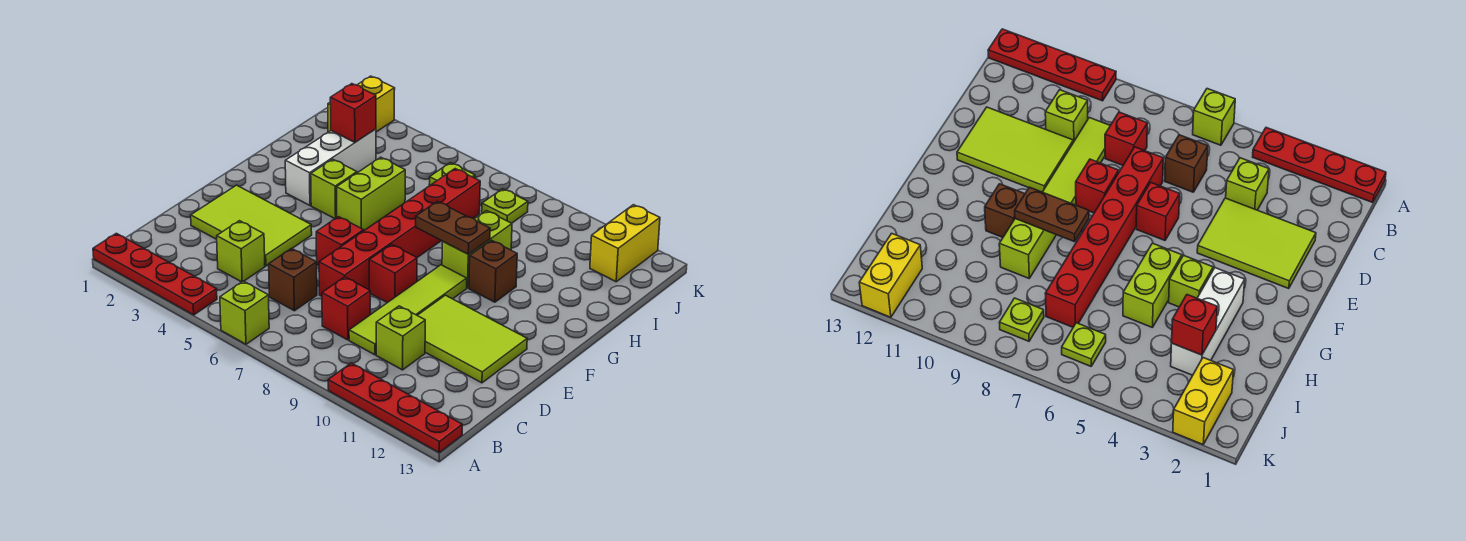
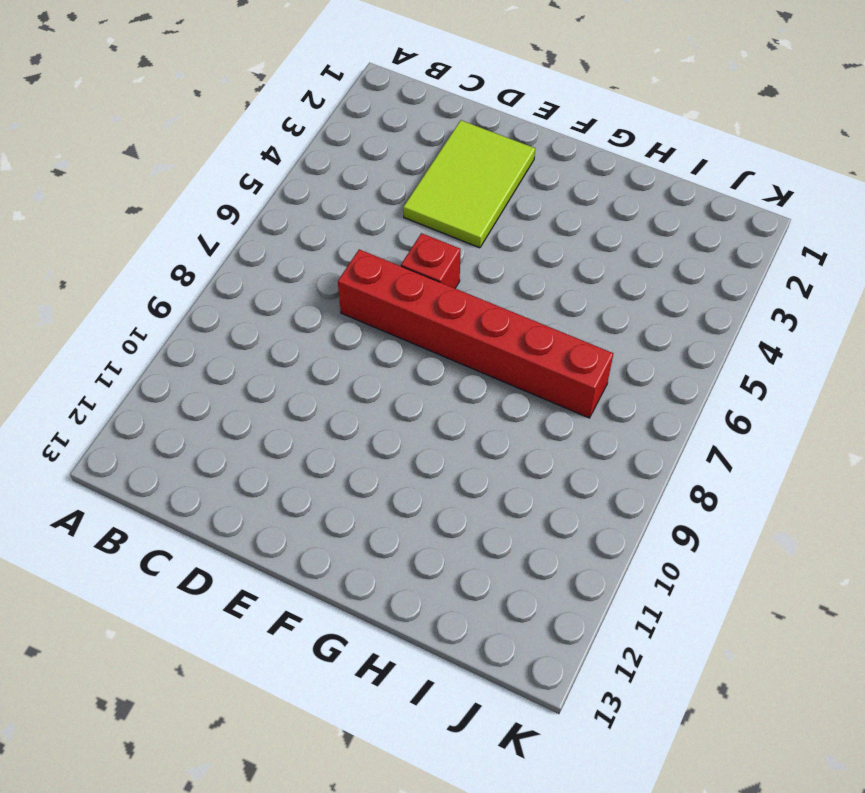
none -> red plate A1:A4 level 1
none -> lime brick A6 level 1
none -> red plate A10:A13 level 1

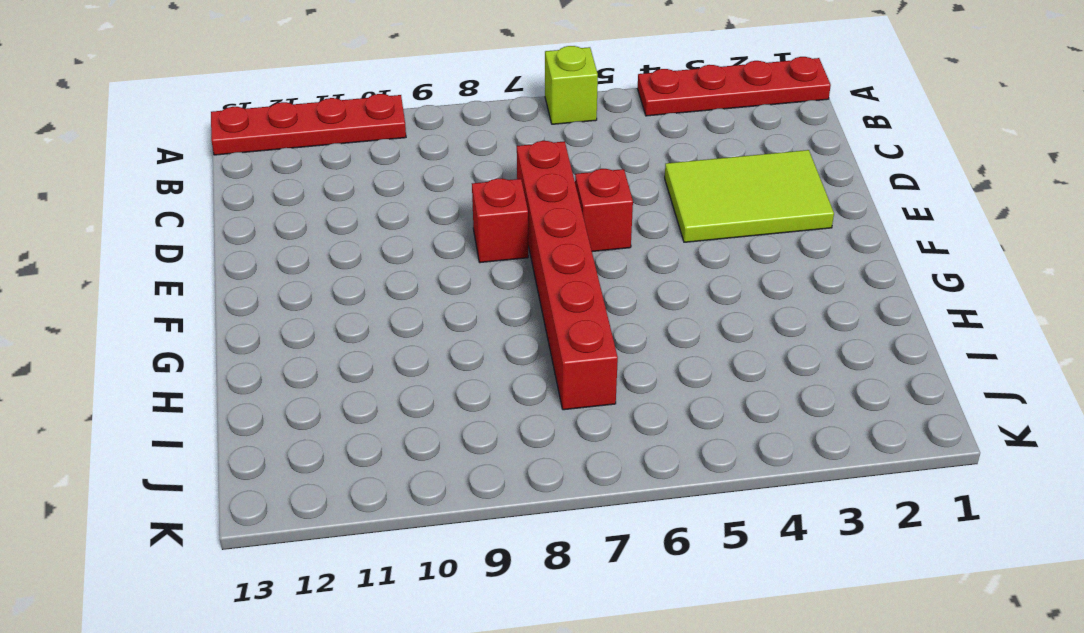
none -> lime brick C4 level 1
none -> brown brick C6 level 1
none -> red brick C8 level 1

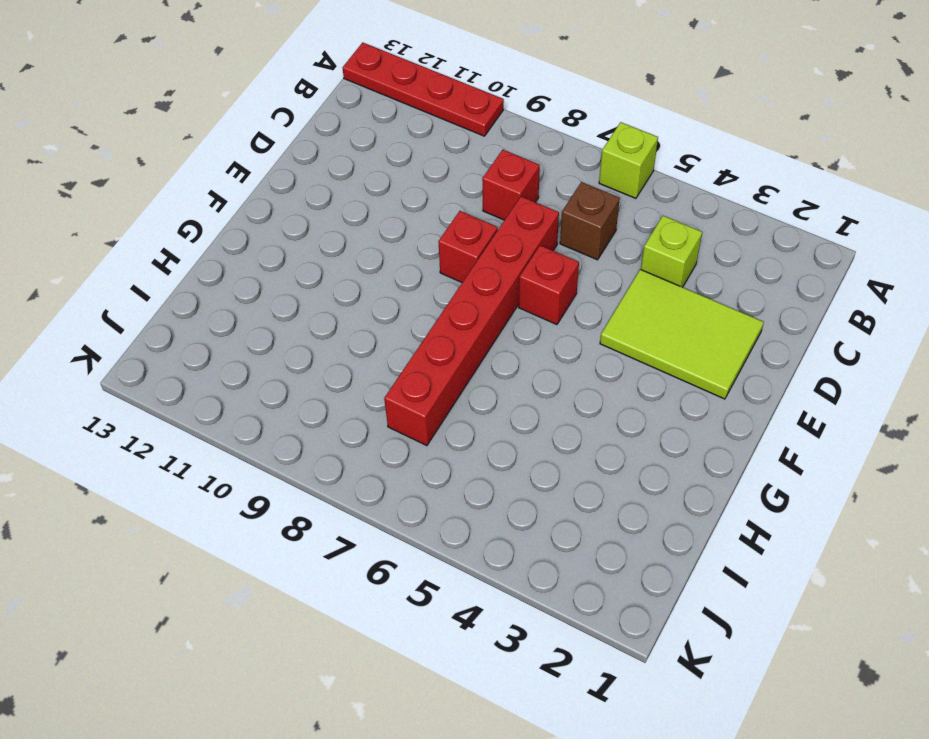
none -> red plate A1:A4 level 1
none -> lime tile C9:F9 level 1
none -> lime brick C10 level 1

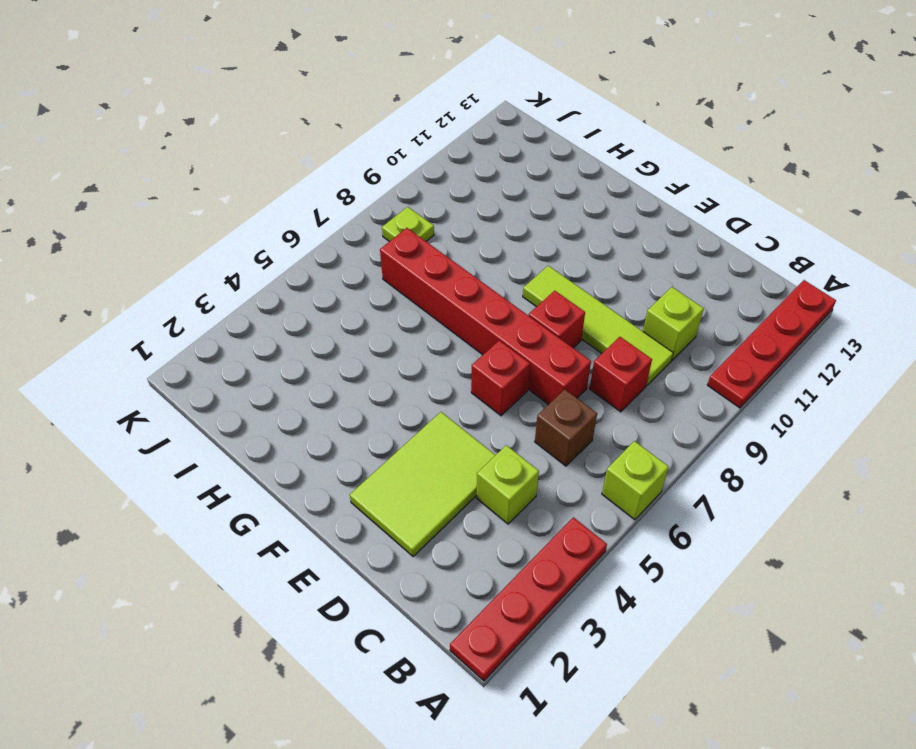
none -> lime tile D10:E12 level 1
none -> white brick G3:I3 level 1
none -> lime brick G4 level 1

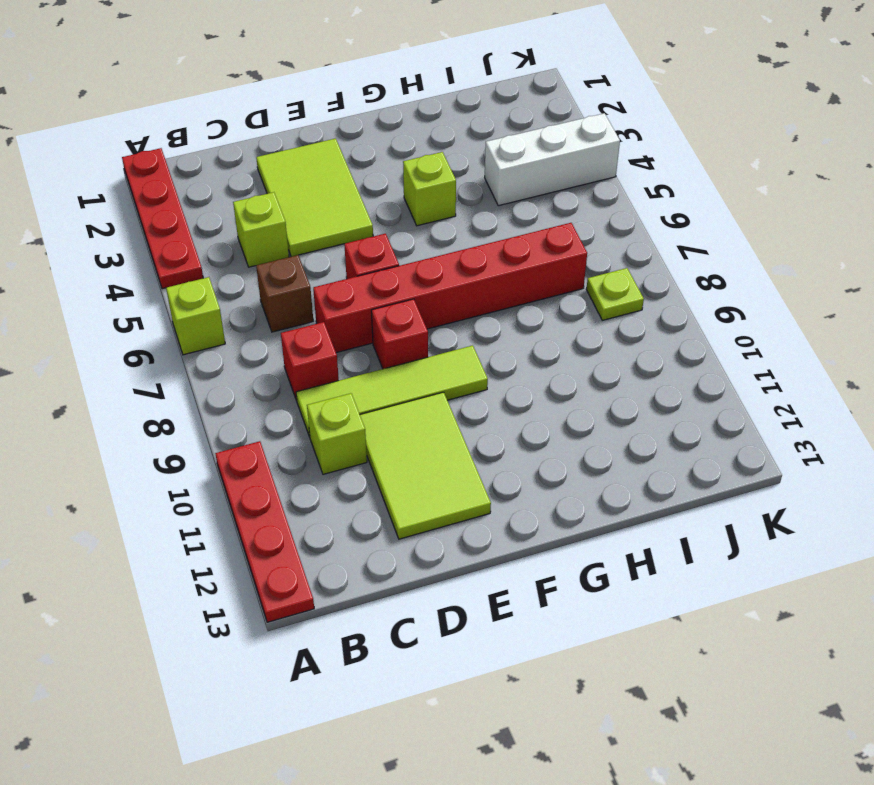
white brick I4:K4 level 1 -> white brick G3:I3 level 1
none -> lime brick G5:H5 level 1
none -> lime brick G9:H9 level 1
none -> brown brick G10 level 1

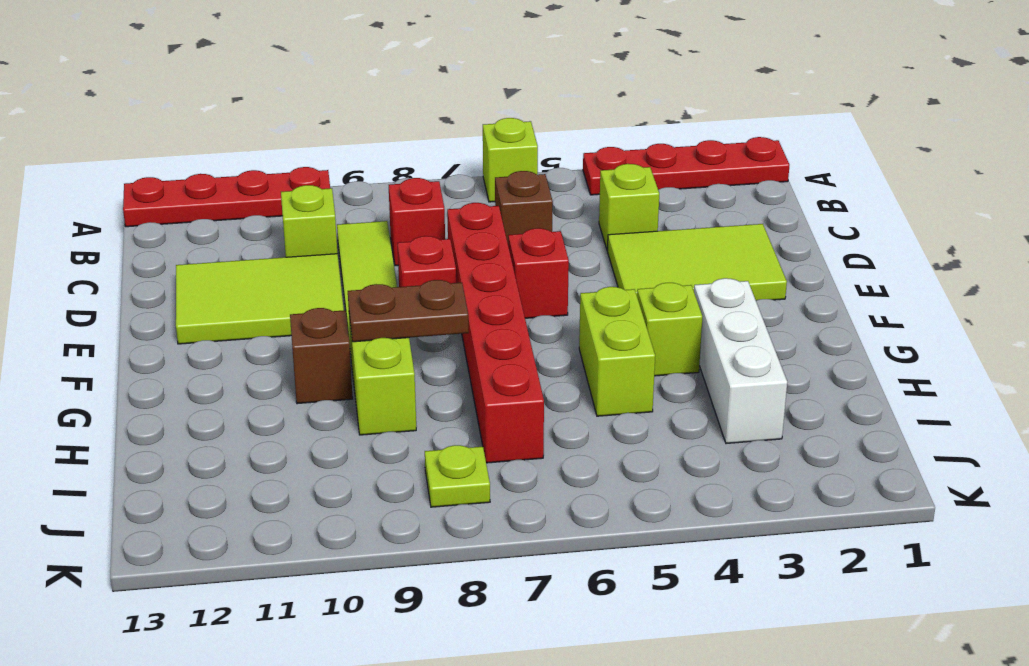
none -> yellow brick J2:K2 level 1
none -> lime plate J6 level 1
none -> yellow brick J12:K12 level 1

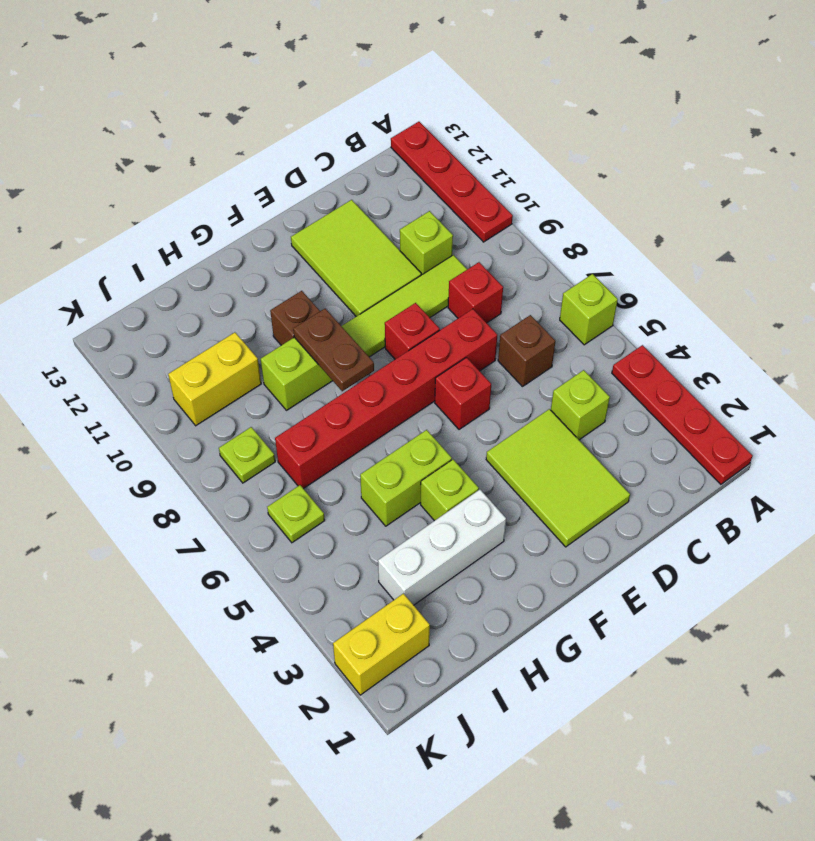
yellow brick I10:J10 level 1 -> yellow brick J12:K12 level 1
none -> red brick I3 level 2

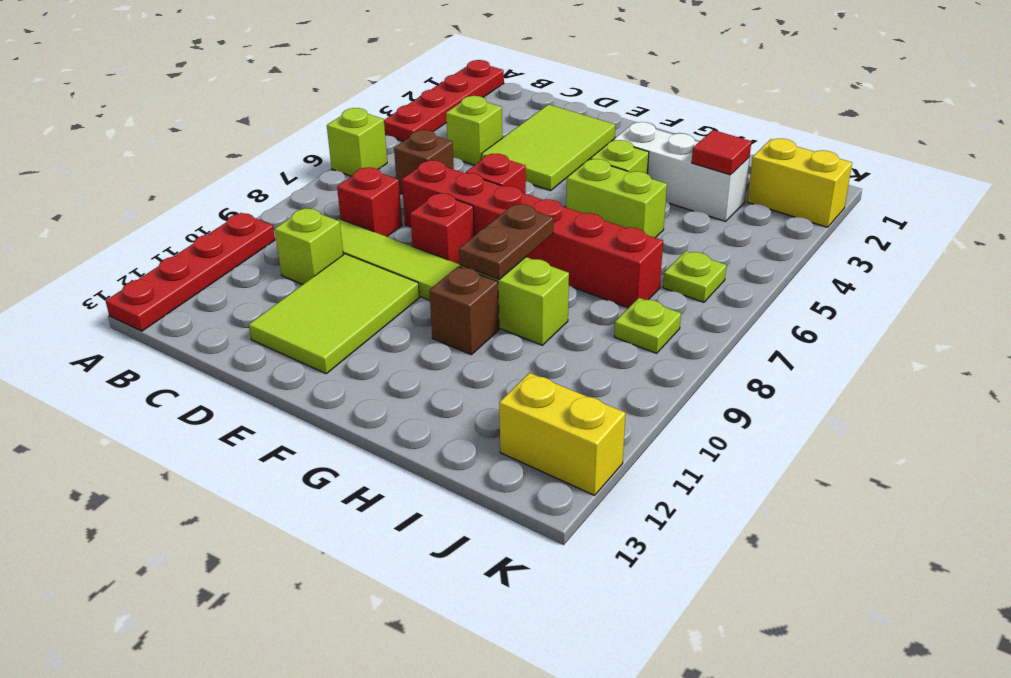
red tile I3 level 2 -> red brick I3 level 2

